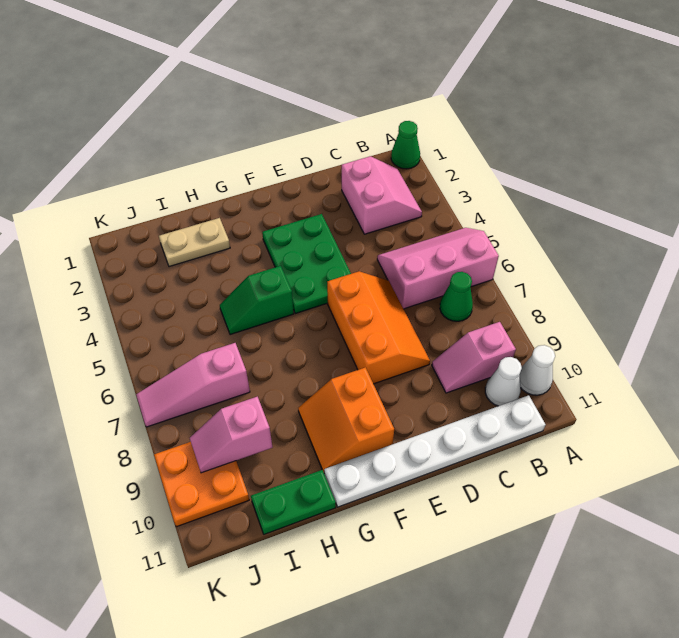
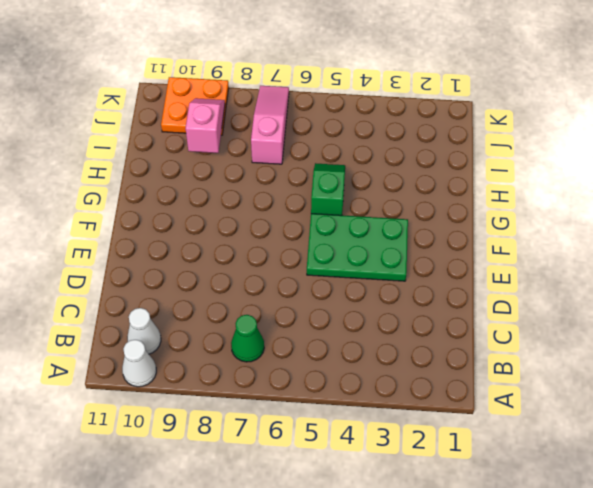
none -> green cone A1 level 1
none -> pink slope A5:C6 level 1 top 6
none -> pink slope B2:C3 level 1 top C

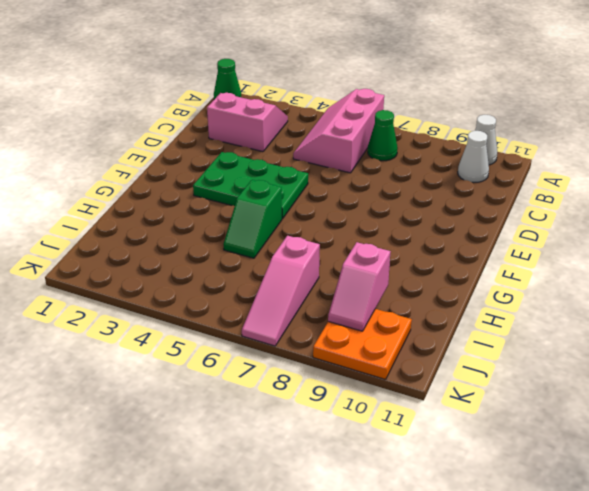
none -> pink slope B9:C9 level 1 top B
none -> white plate B11:G11 level 1
none -> orange slope D6:E8 level 1 top E

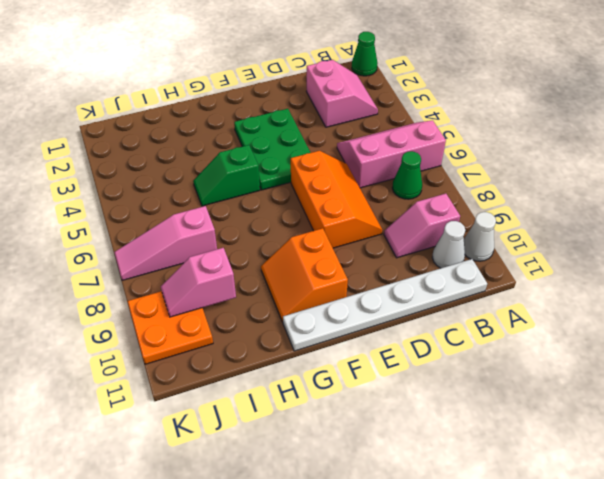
none -> tan plate H2:I2 level 1
none -> green plate H11:I11 level 1

